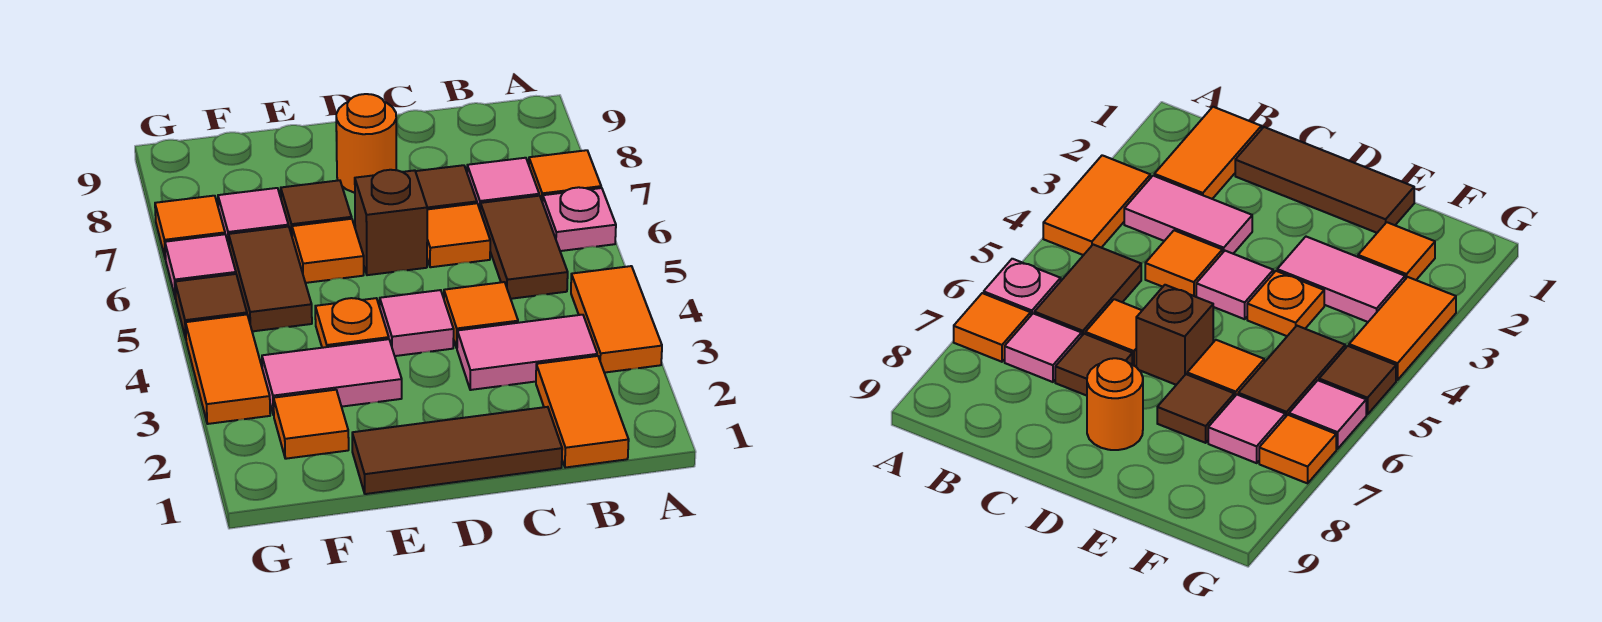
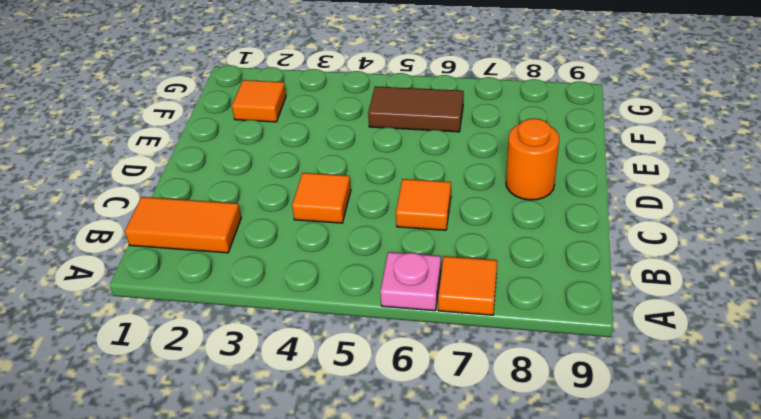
none -> orange tile A3:A4 level 1
none -> pink tile B3:C3 level 1
none -> brown tile B5:B6 level 1

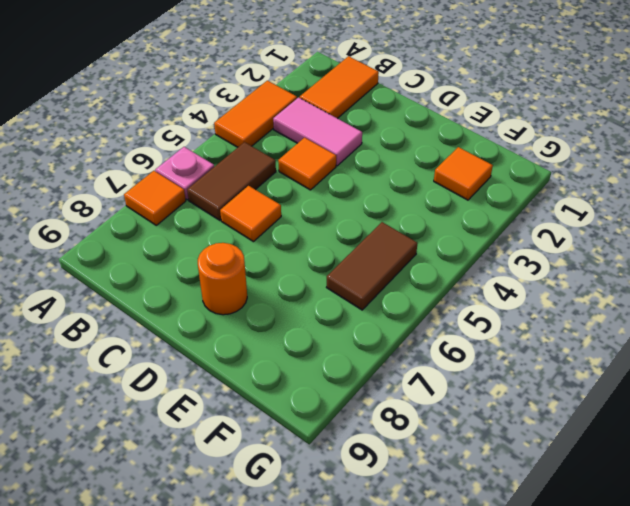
none -> pink tile B7 level 1
none -> brown tile C1:E1 level 1
none -> brown tile C7 level 1

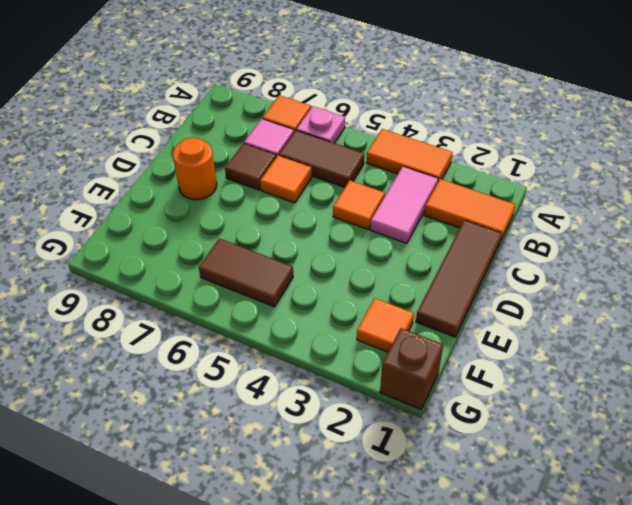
brown brick G1 level 1 -> brown brick D6 level 1
none -> pink tile D4 level 1
none -> pink tile E3:F3 level 1
none -> orange plate E4 level 1

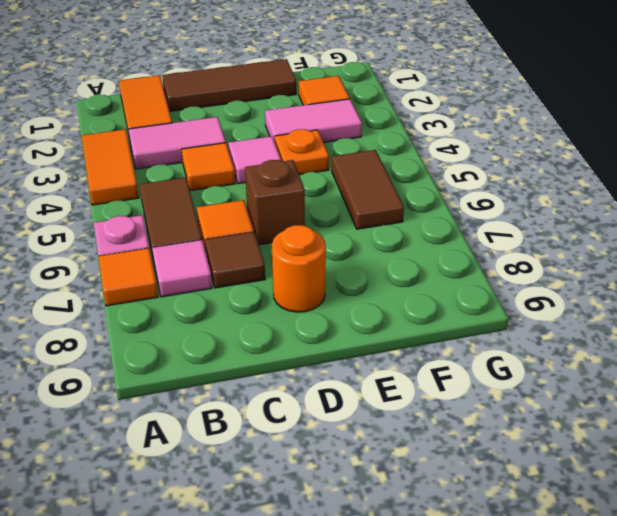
none -> orange tile E6 level 1
none -> brown tile E7 level 1
none -> pink tile F7 level 1

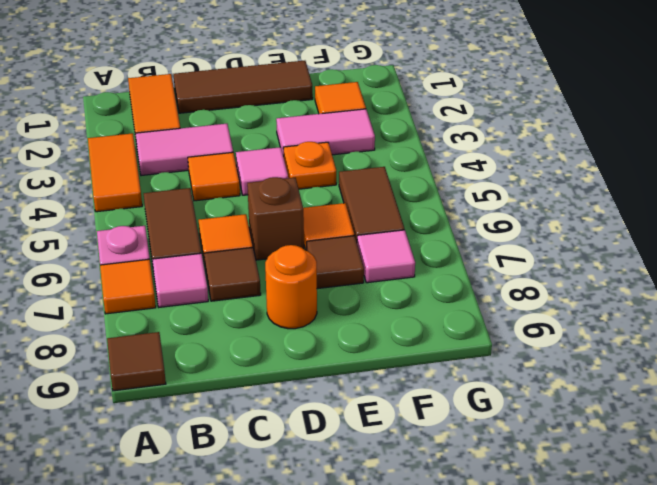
brown tile A9 level 1 -> brown tile G5 level 1
none -> orange tile G3:G4 level 1
none -> pink tile G6 level 1
none -> orange tile G7 level 1

